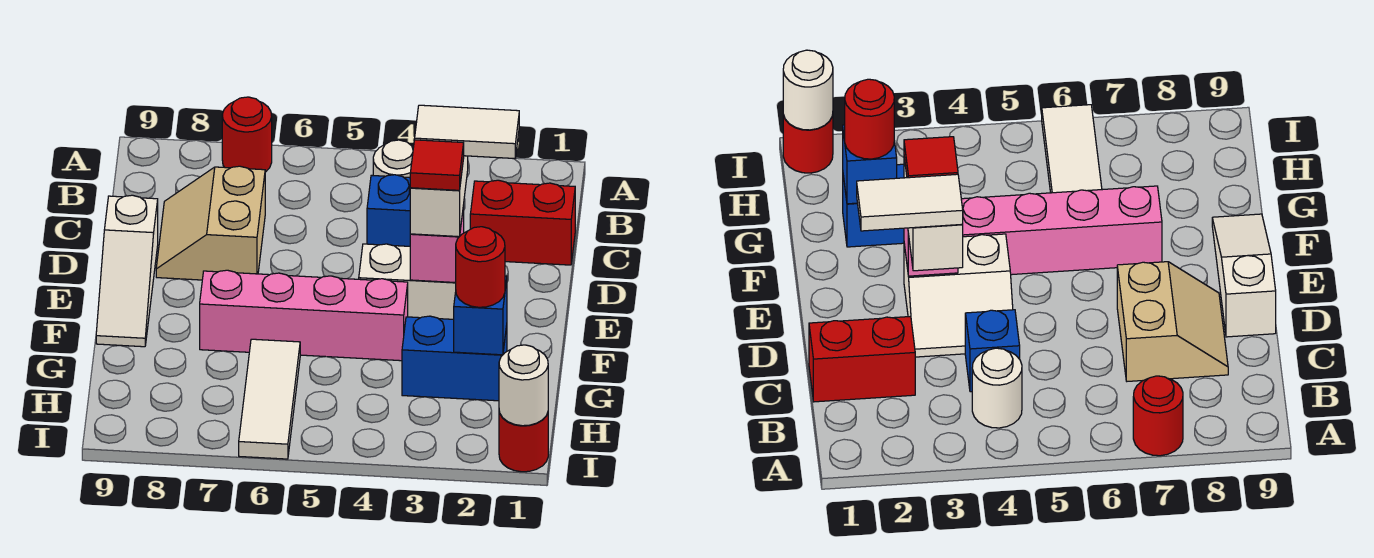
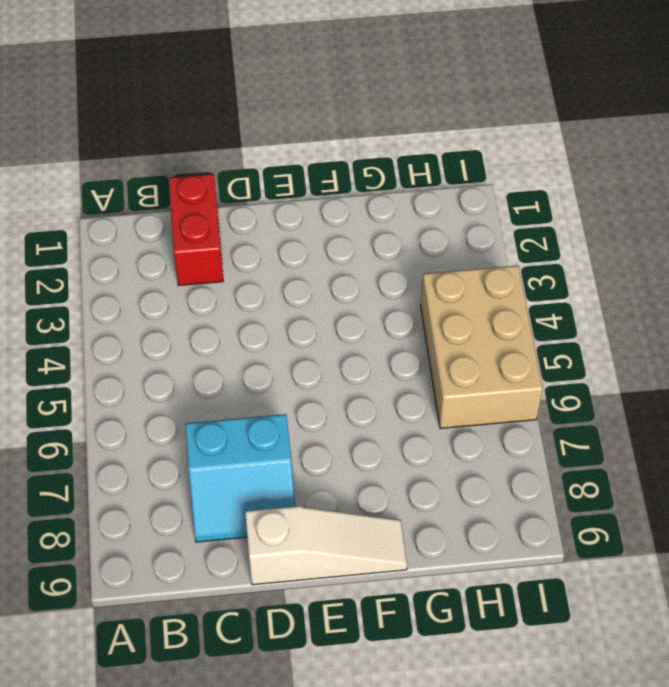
cyan slope C7:D8 level 1 top 7 -> tan slope C7:D8 level 1 top 7
tan brick H4:I6 level 1 -> white tile G6:I6 level 1
none -> red round brick A7 level 1
none -> white round brick B4 level 1
none -> blue brick C4 level 1

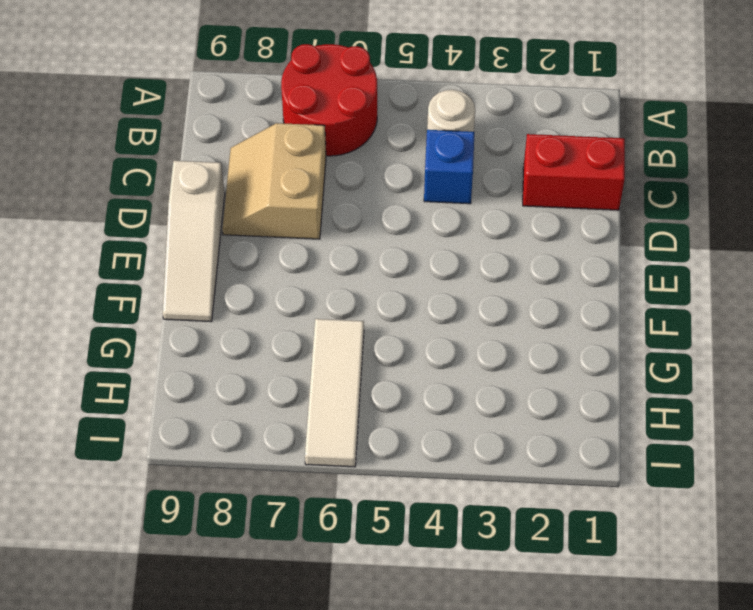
red round brick A6:B7 level 1 -> red round brick A7 level 1
none -> white slope D3:E4 level 1 top E
none -> pink brick F4:F7 level 1
none -> blue brick G2:G3 level 1

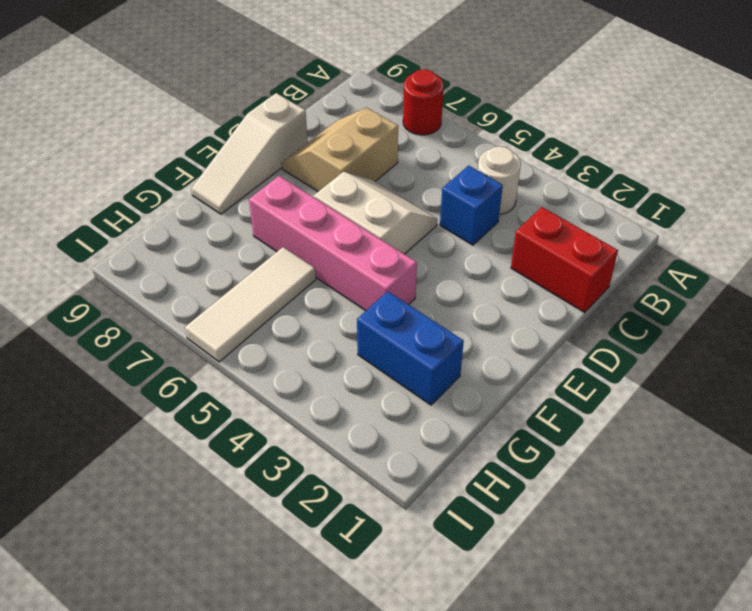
white slope D5:E6 level 1 top E -> white slope D3:E4 level 1 top E
none -> red round brick I1 level 1
none -> pink brick E3 level 2
none -> blue brick G2 level 2

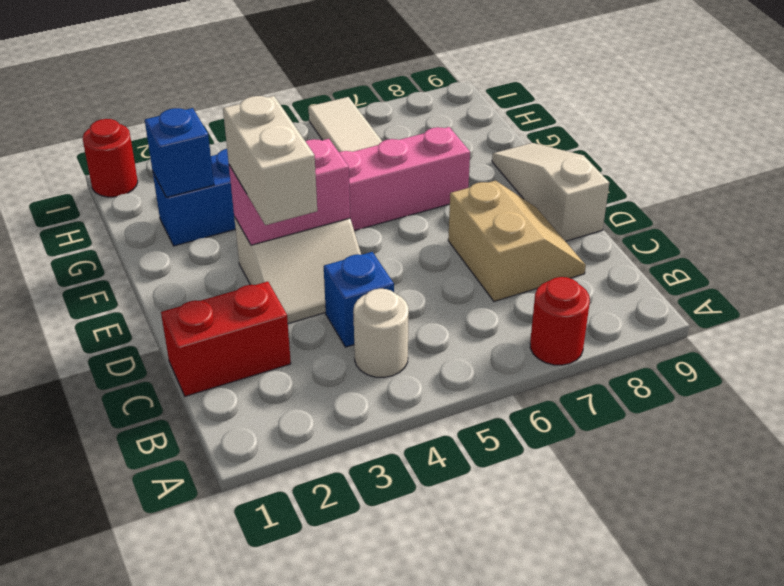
pink brick E3:E4 level 2 -> pink brick E3 level 2
none -> white round brick I1 level 2
none -> red round brick G2 level 3
none -> white tile D2:D3 level 4

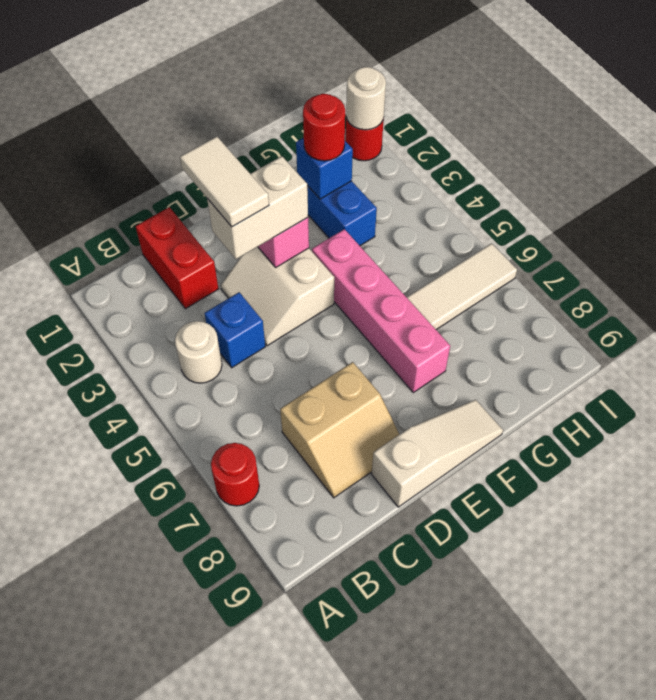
none -> red tile E3 level 4

